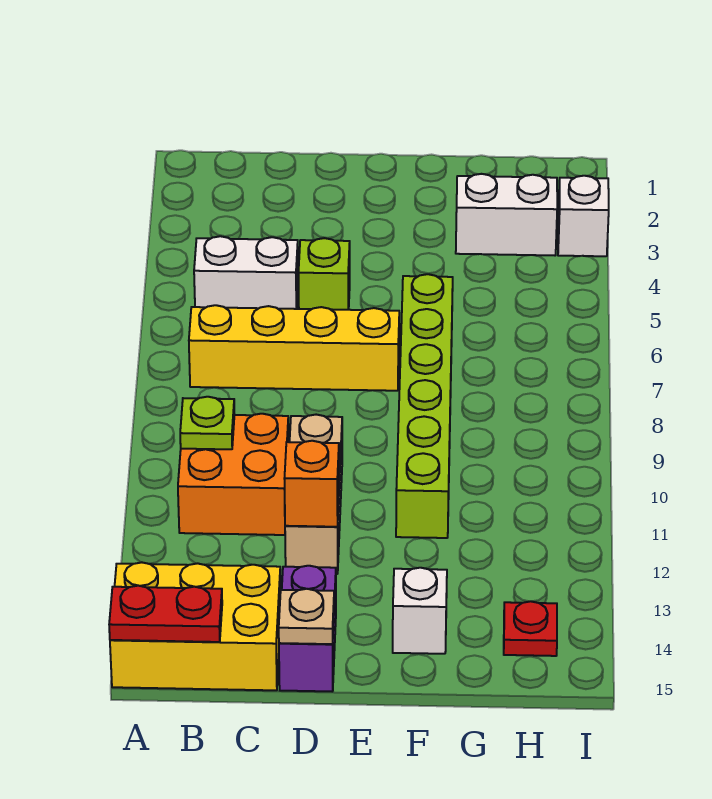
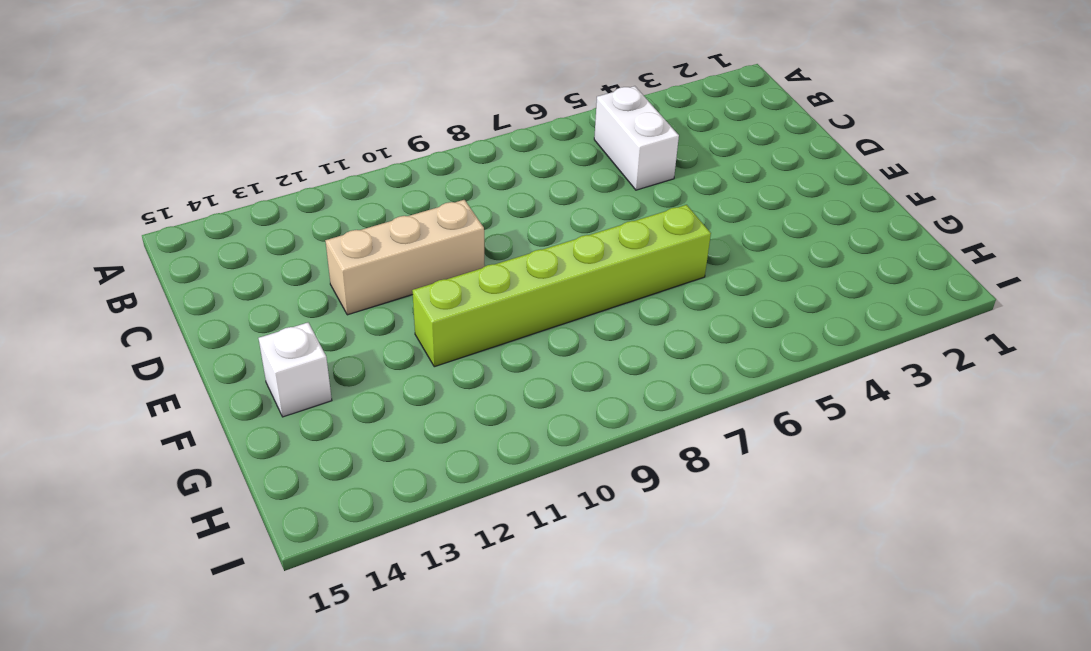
none -> yellow brick A14:C15 level 1
none -> yellow brick B7:E7 level 1
none -> orange brick B10:C11 level 1

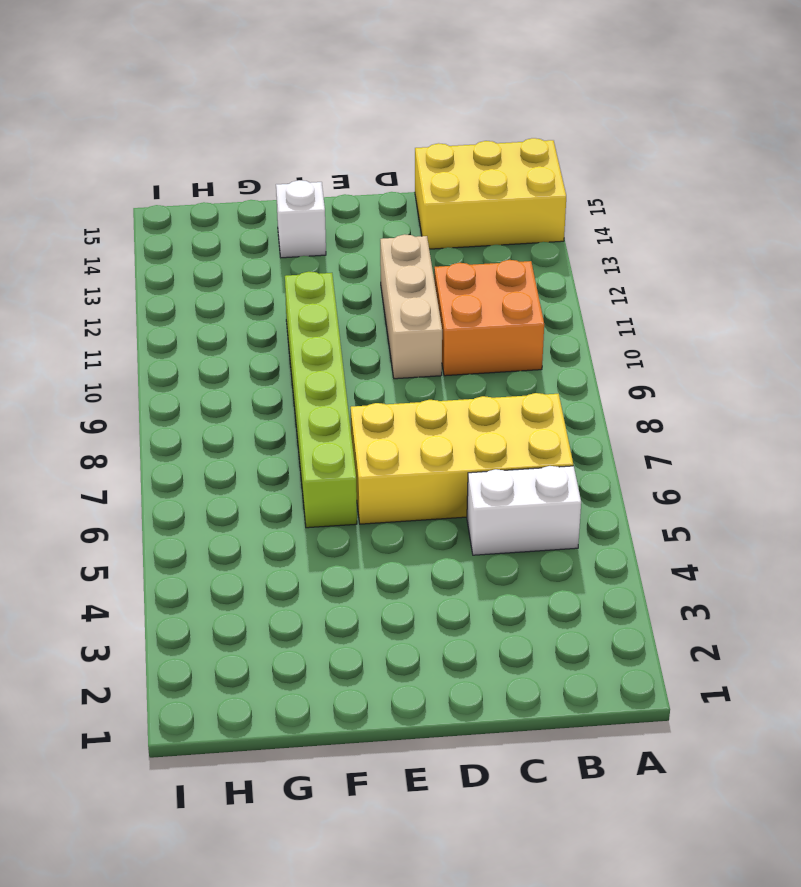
yellow brick B6:E7 level 1 -> yellow brick B7:E7 level 1
none -> lime brick D5 level 1
none -> purple brick D14:D15 level 1
none -> white brick G3:H3 level 1

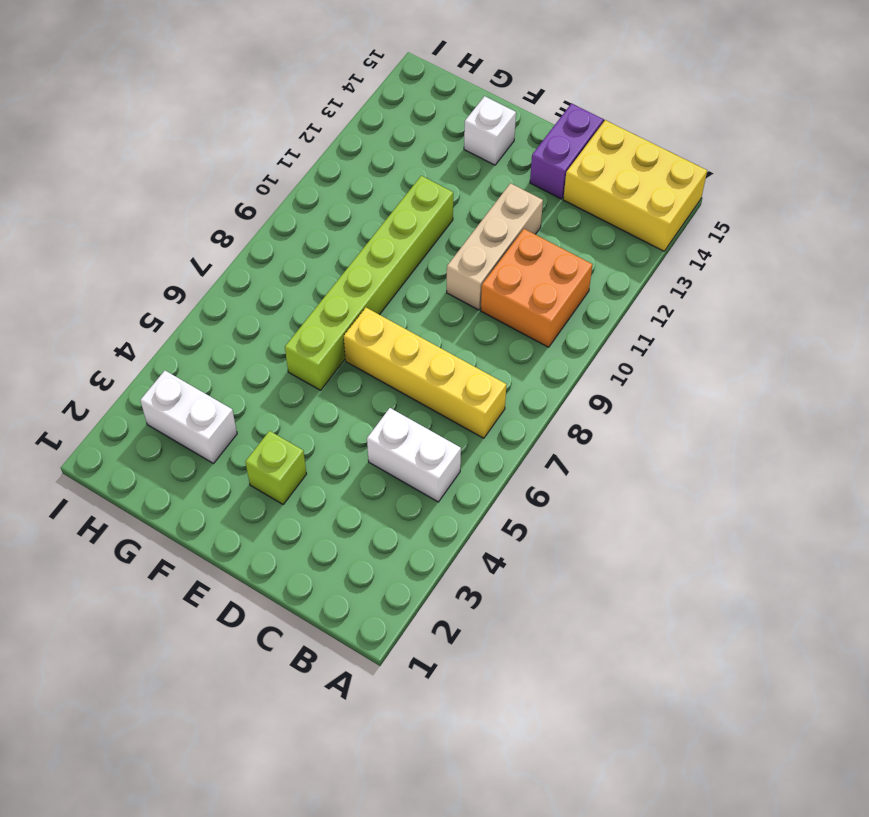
lime brick E3 level 1 -> lime brick D5 level 1
none -> red plate H14 level 1
none -> white brick I3 level 1
none -> red plate A15:B15 level 2

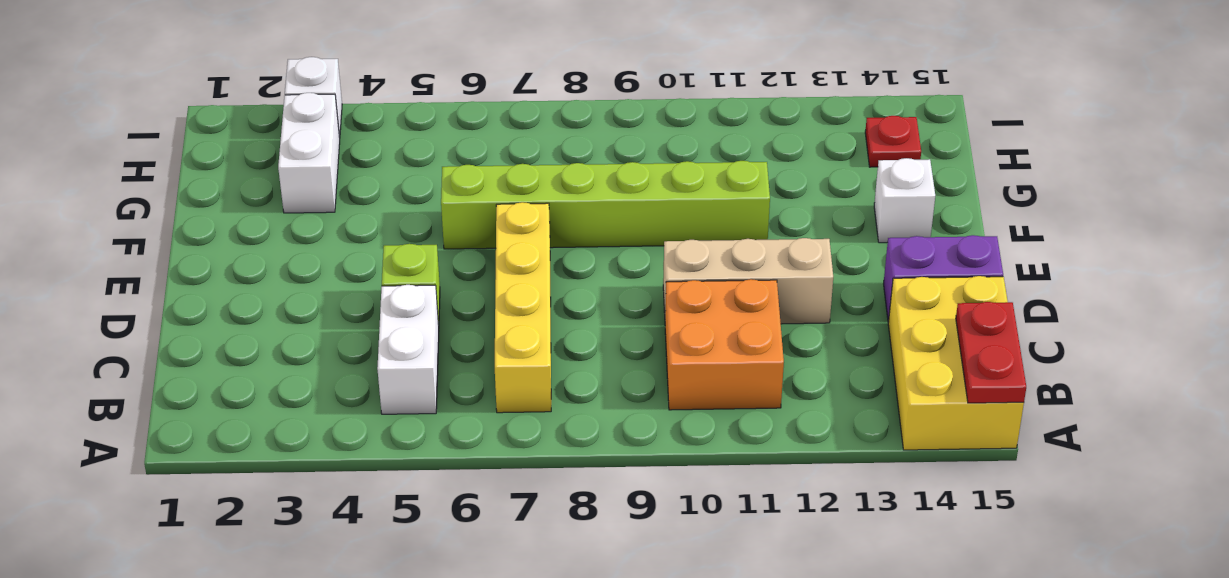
none -> lime plate B10 level 2
none -> orange brick D12 level 2
none -> tan plate D15 level 2

